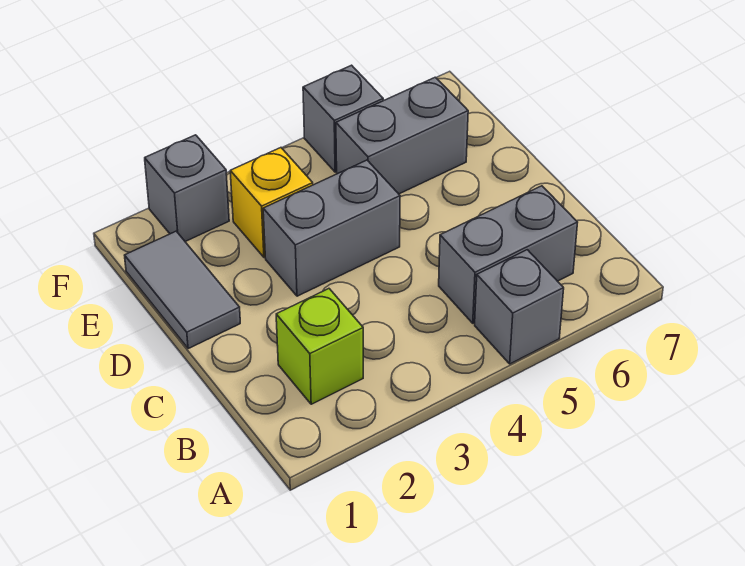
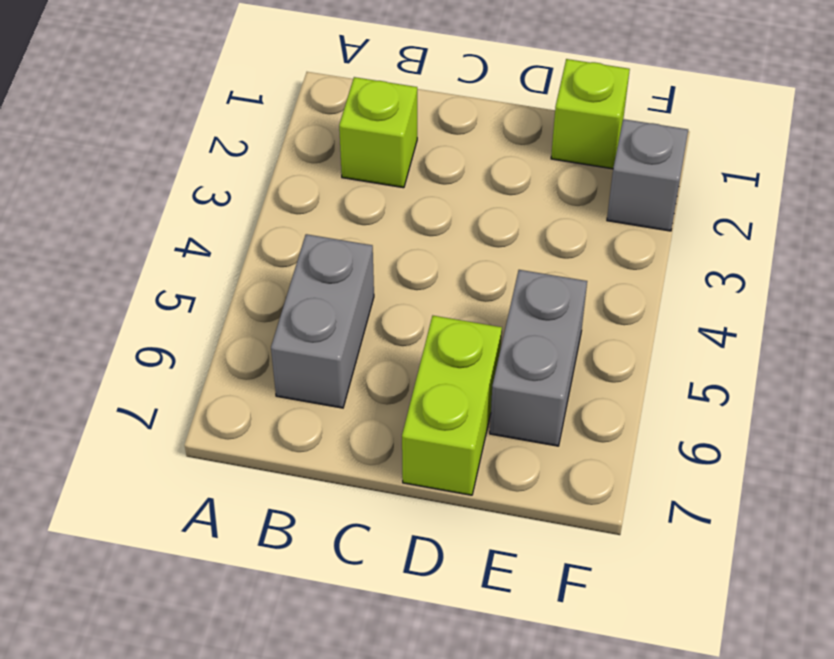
lime brick D6:D7 level 1 -> none
lime brick E1 level 1 -> grey tile D1:E1 level 1
none -> grey brick A5 level 1
none -> grey brick D3:D4 level 1

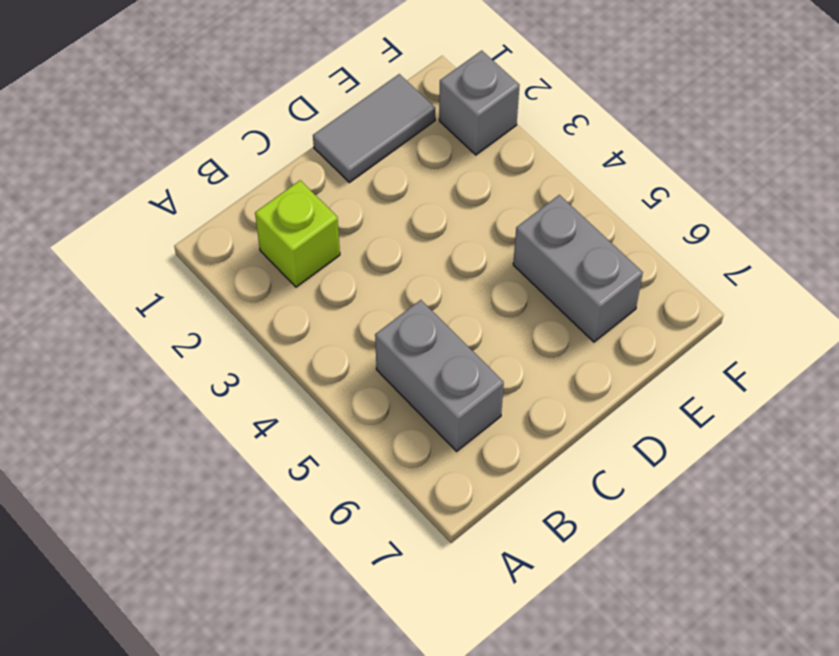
none -> grey brick A5 level 1
none -> grey brick D3:D4 level 1

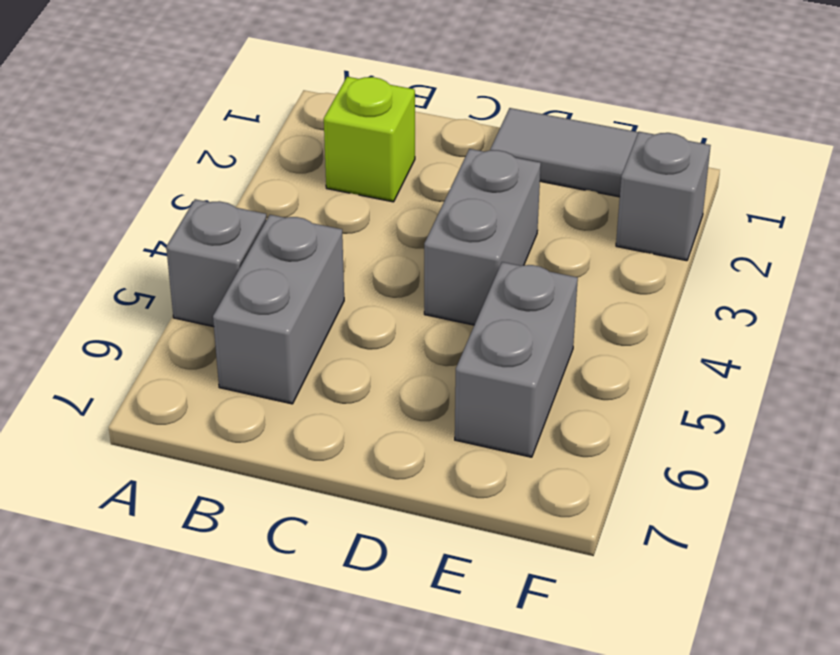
none -> yellow brick E3 level 1
none -> grey brick F5 level 1

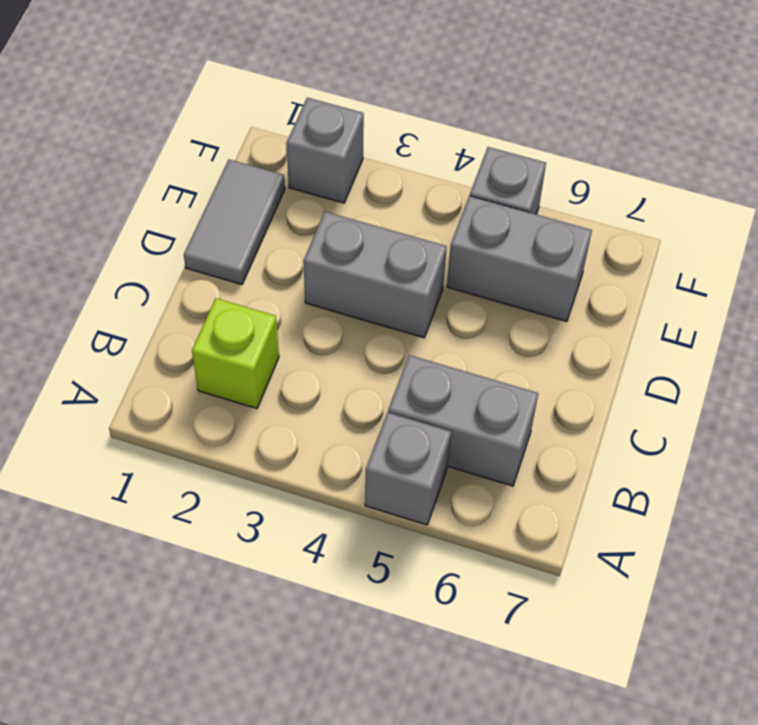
none -> yellow brick E3 level 1

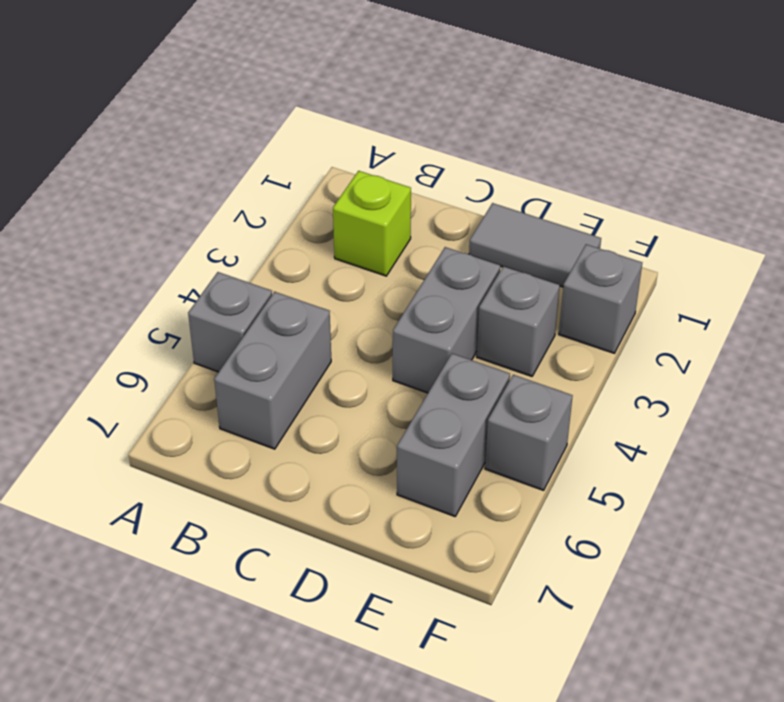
grey brick E3 level 1 -> yellow brick E3 level 1

